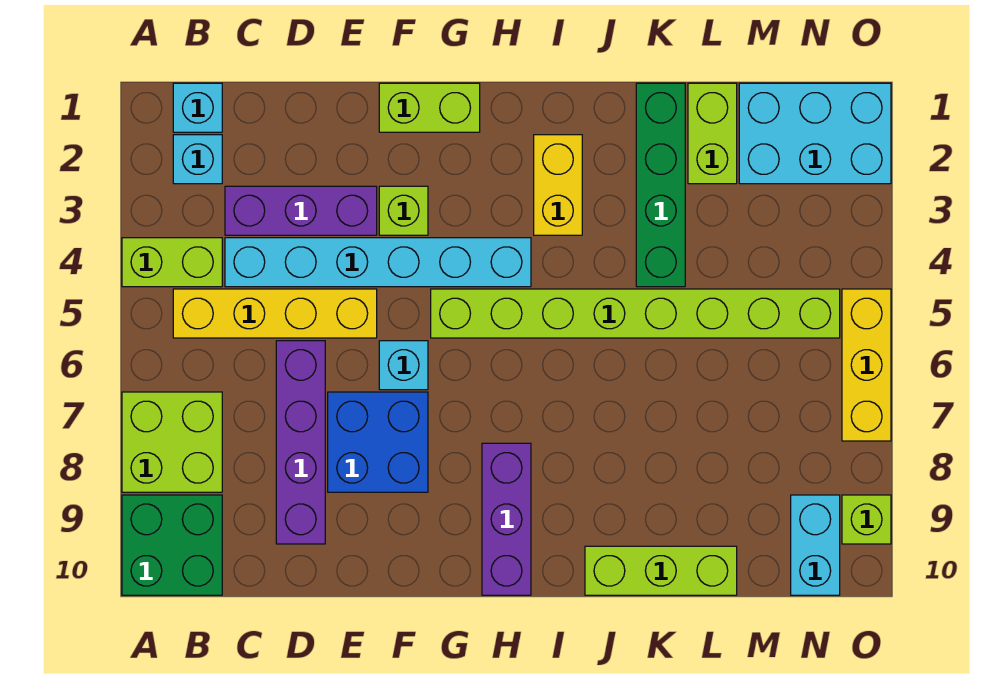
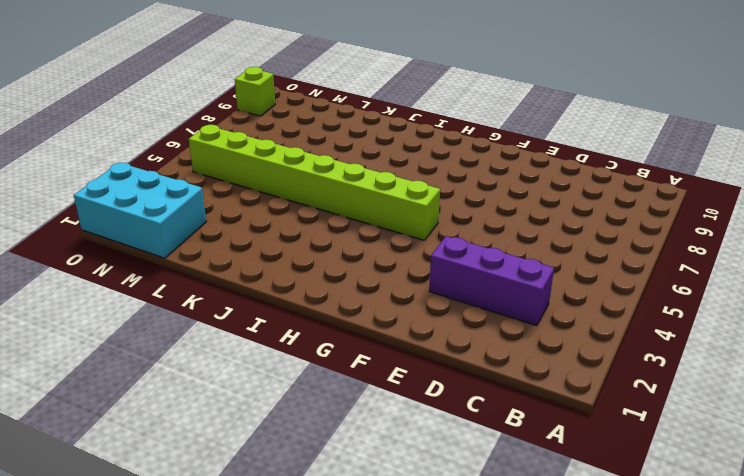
none -> lime brick A4:B4 level 1
none -> lime brick A7:B8 level 1
none -> green brick A9:B10 level 1

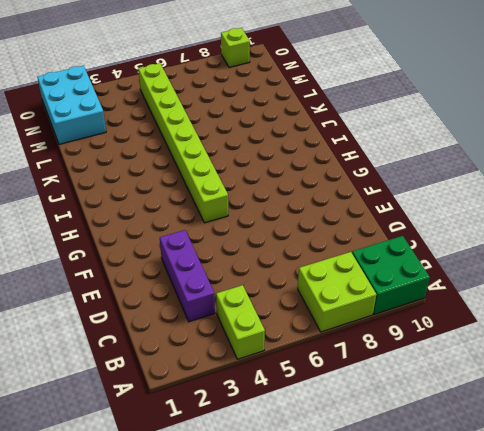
none -> cyan brick B1 level 1
none -> cyan brick B2 level 1
none -> yellow brick B5:E5 level 1

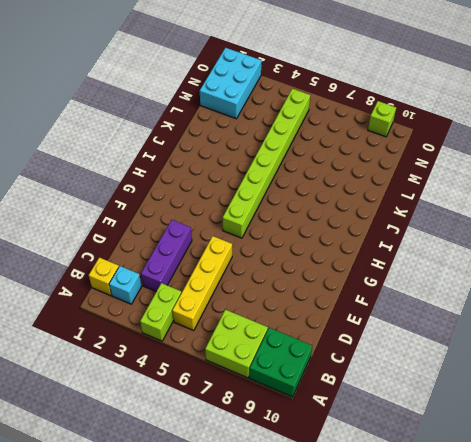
yellow brick B1 level 1 -> cyan brick B1 level 1
none -> cyan brick C4:H4 level 1
none -> purple brick D6:D9 level 1
none -> blue brick E7:F8 level 1

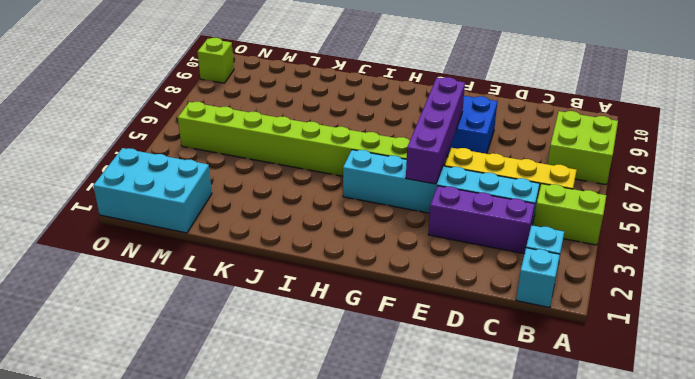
purple brick F4:F7 level 2 -> purple brick D6:D9 level 1
none -> green brick A9:B10 level 1
none -> lime brick F1:G1 level 1
none -> lime brick F3 level 1

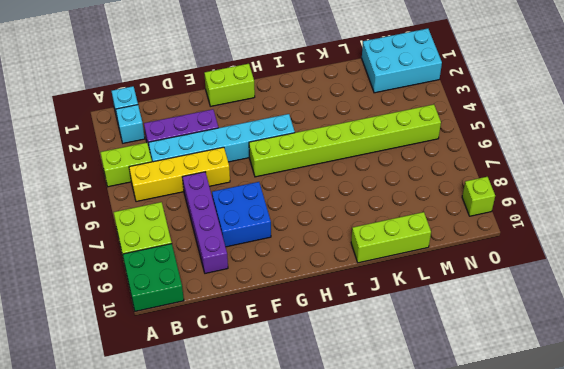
none -> lime brick F3 level 1
none -> cyan brick F6 level 1
none -> purple brick H8:H10 level 1

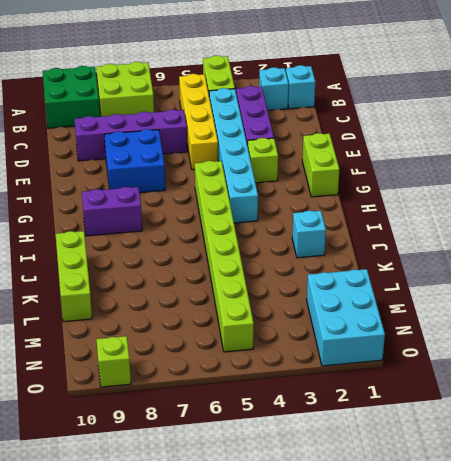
purple brick H8:H9 level 1 -> purple brick H8:H10 level 1
cyan brick J2 level 1 -> cyan brick F6 level 1
none -> yellow brick I2:I3 level 1
none -> green brick K1:K4 level 1
none -> lime brick L1:L2 level 1

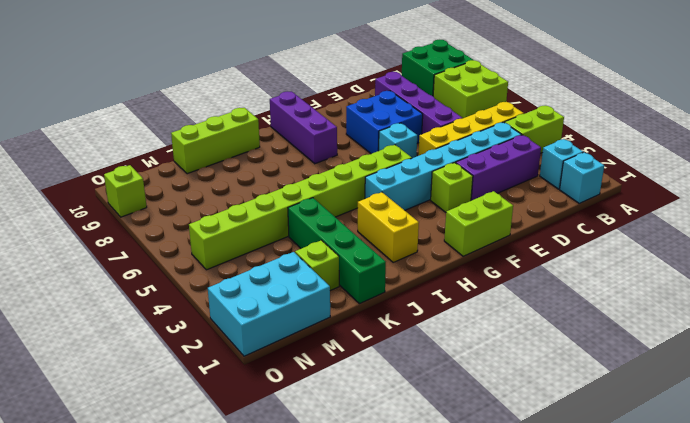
lime brick L2 level 1 -> lime brick L1:L2 level 1
none -> cyan brick N9:N10 level 1
none -> yellow brick O5:O7 level 1

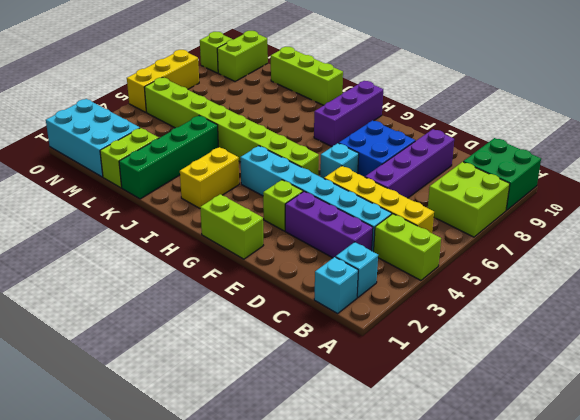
lime brick N9:N10 level 1 -> cyan brick N9:N10 level 1

